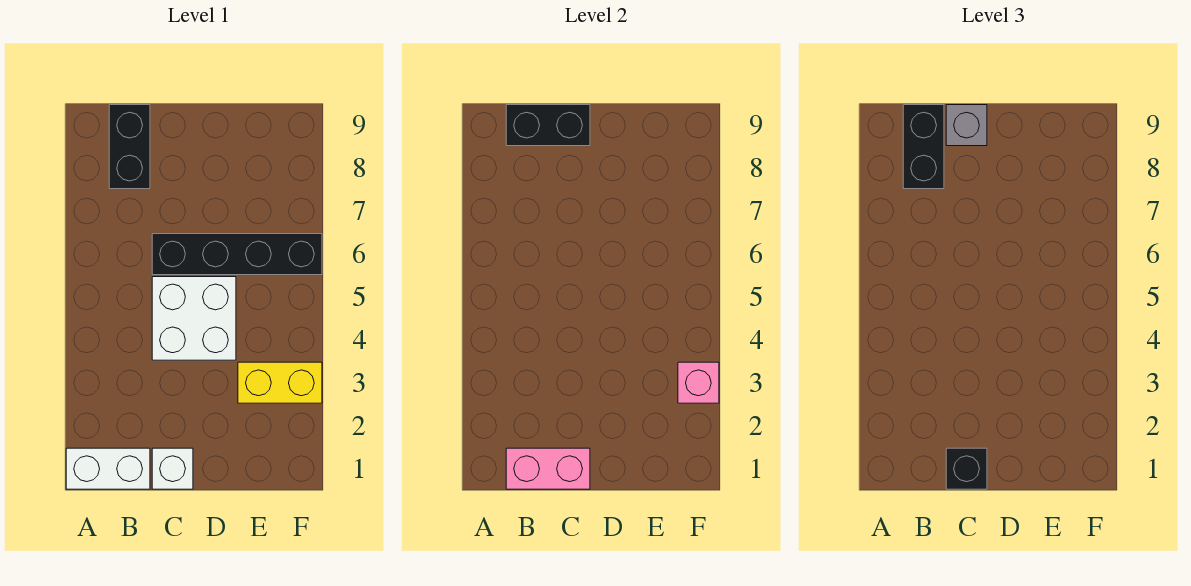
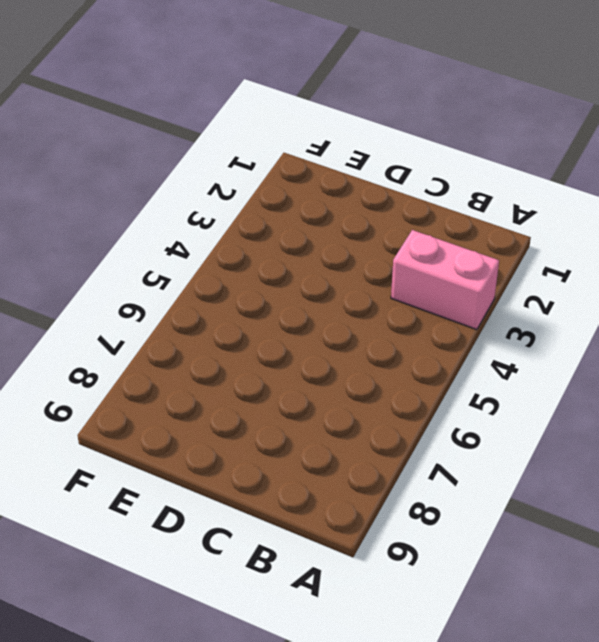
pink brick A3:B3 level 1 -> pink brick B1:C1 level 2
none -> white brick A1:B1 level 1
none -> black brick B8:B9 level 1
none -> white brick C1 level 1

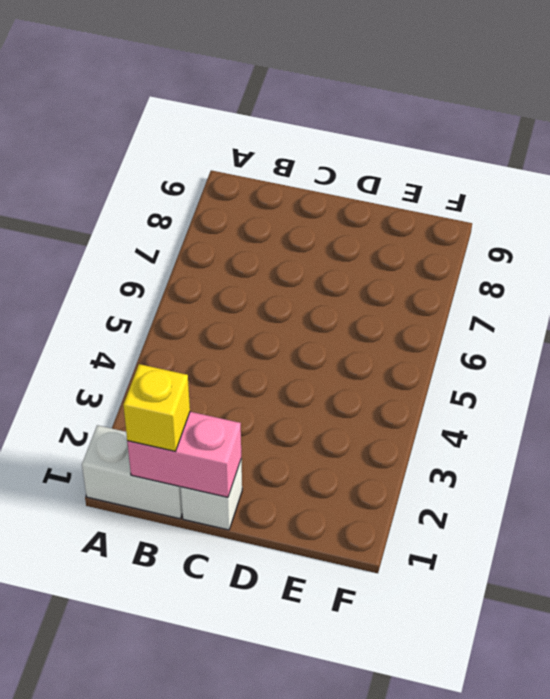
yellow brick B1 level 3 -> none
none -> black brick B8:B9 level 1
none -> white brick C4:D5 level 1
none -> black brick C6:F6 level 1

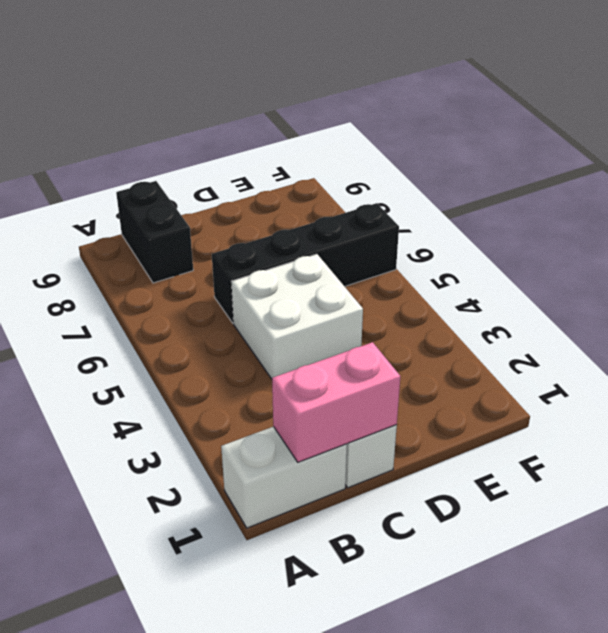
none -> yellow brick E3:F3 level 1
none -> black brick B9:C9 level 2
none -> pink brick F3 level 2

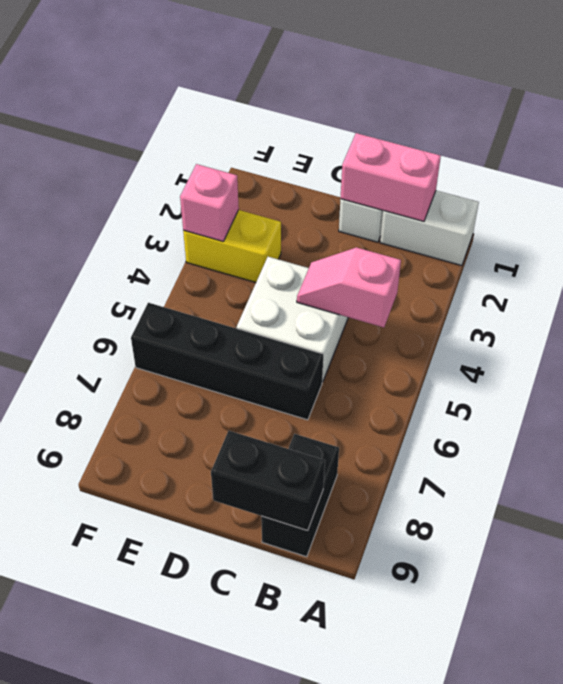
pink slope B4:C4 level 2 top B -> none
none -> black brick B8:B9 level 3
none -> black brick C1 level 3
none -> grey brick C9 level 3

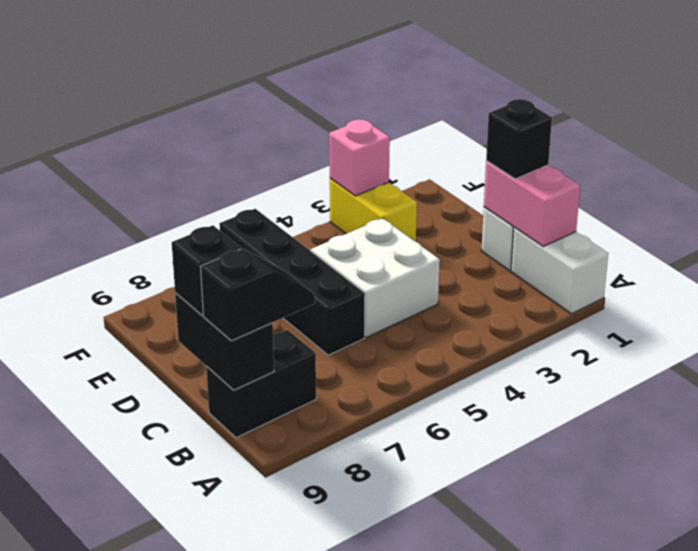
black slope B8:B9 level 3 top 9 -> black brick B8:B9 level 3
black brick C9 level 3 -> grey brick C9 level 3

